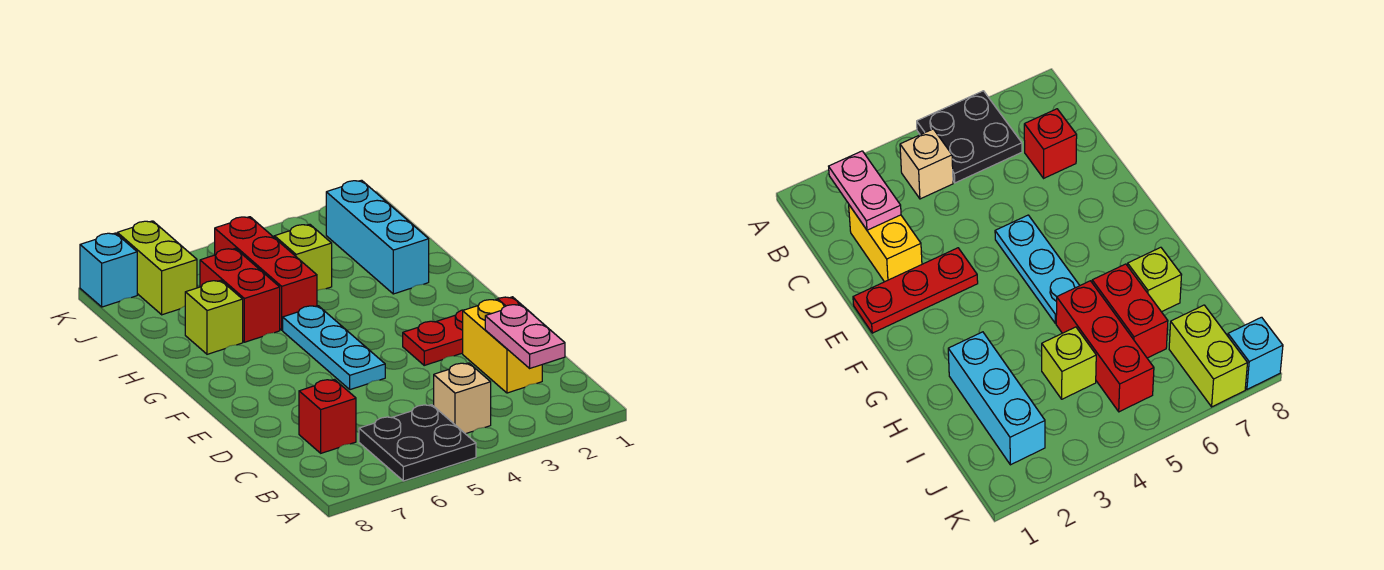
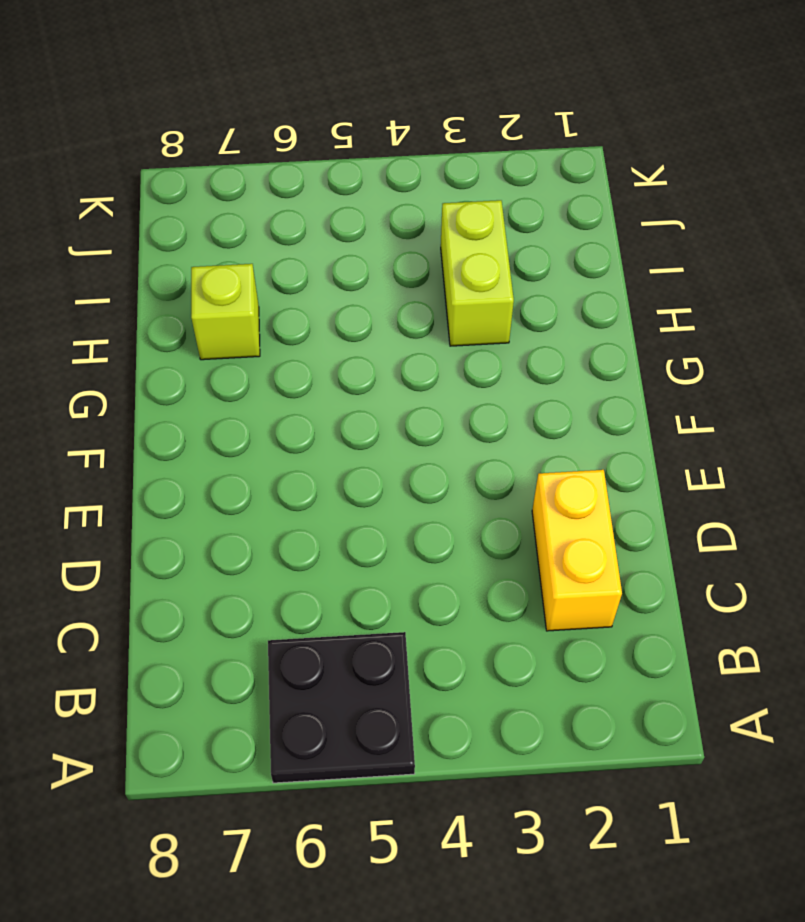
lime brick H3:I3 level 1 -> lime brick J7:K7 level 1
none -> tan brick B4 level 1
none -> red brick C7 level 1
none -> red plate E1:E3 level 1

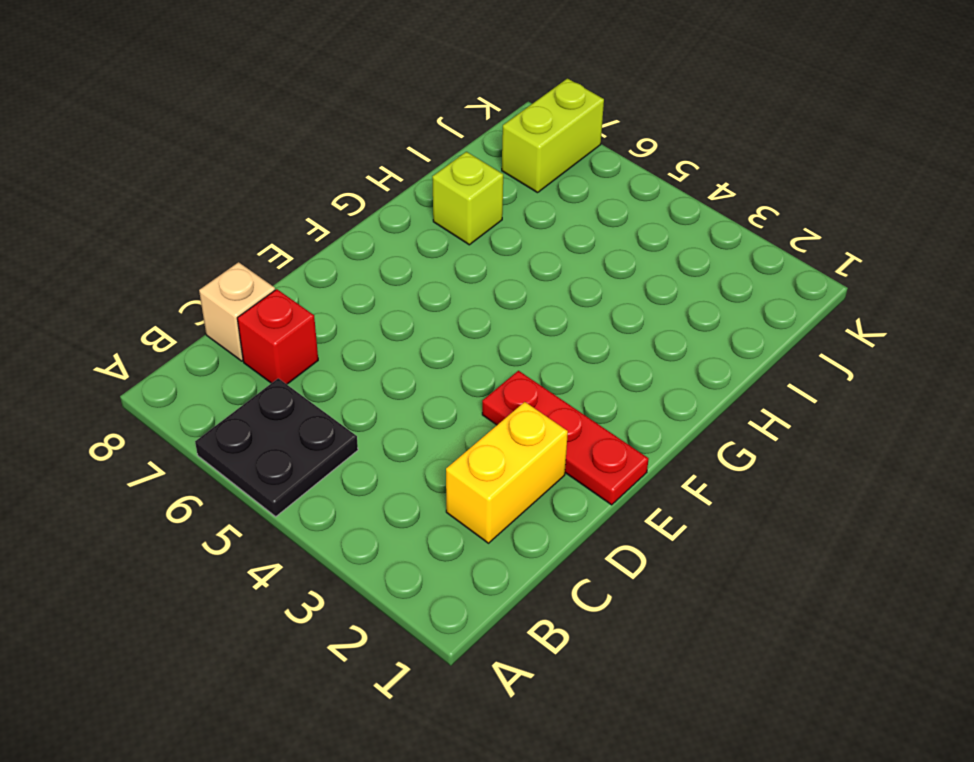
tan brick C8 level 1 -> tan brick B4 level 1
none -> cyan plate E5:G5 level 1
none -> cyan brick H2:J2 level 1
none -> red brick H5:J5 level 1

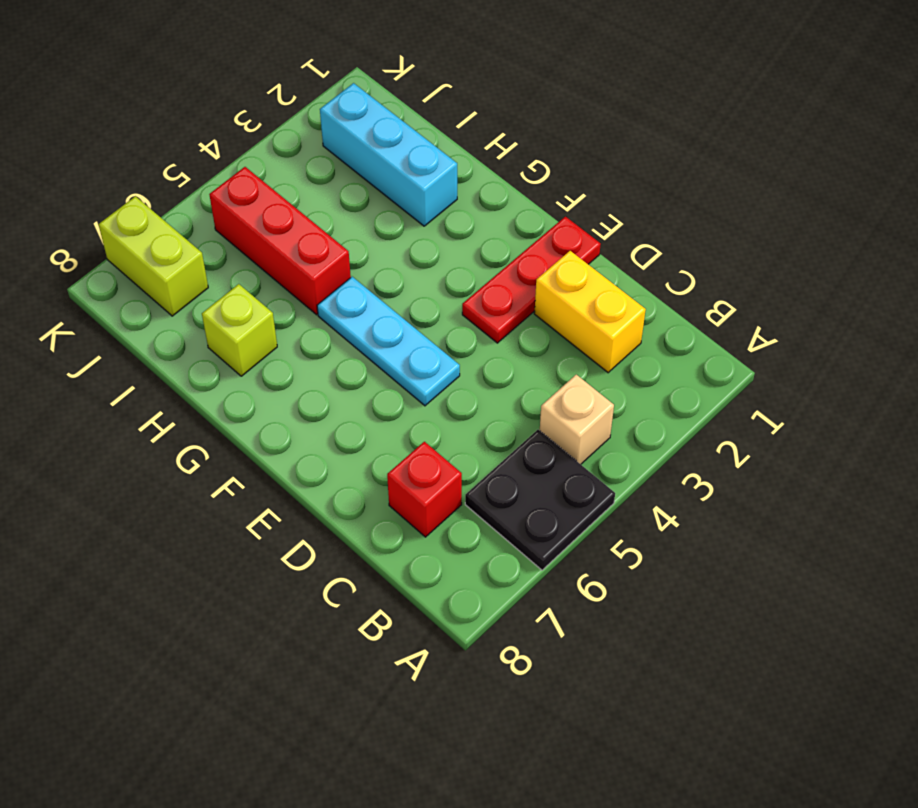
none -> red brick H6:I6 level 1
none -> lime brick I4 level 1
none -> cyan brick K8 level 1

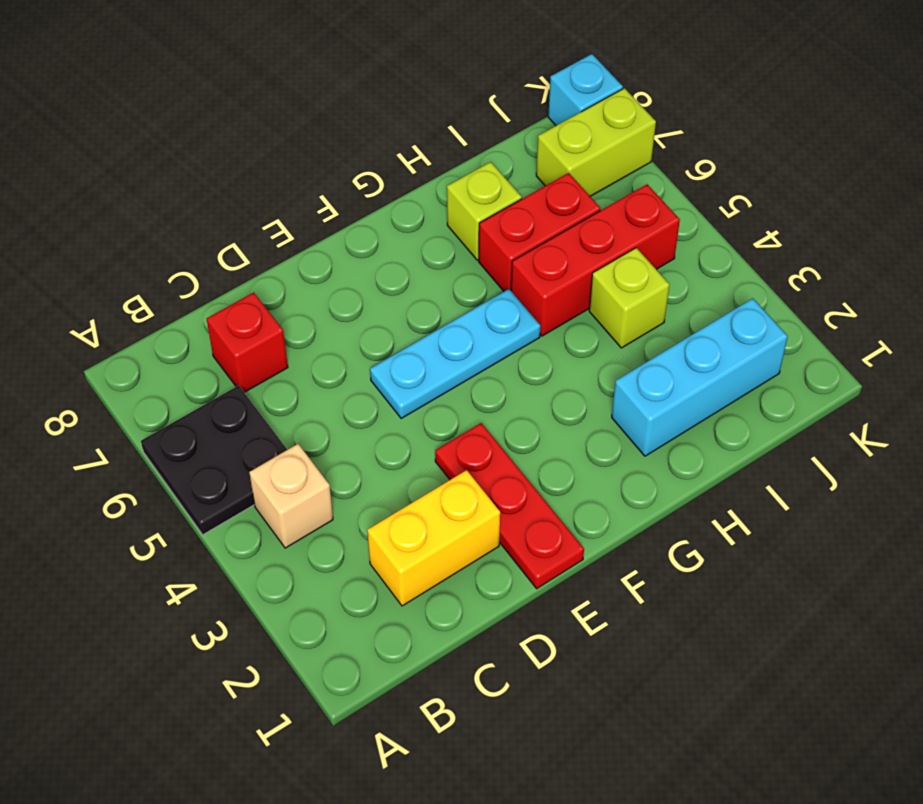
none -> pink plate B2:C2 level 2

